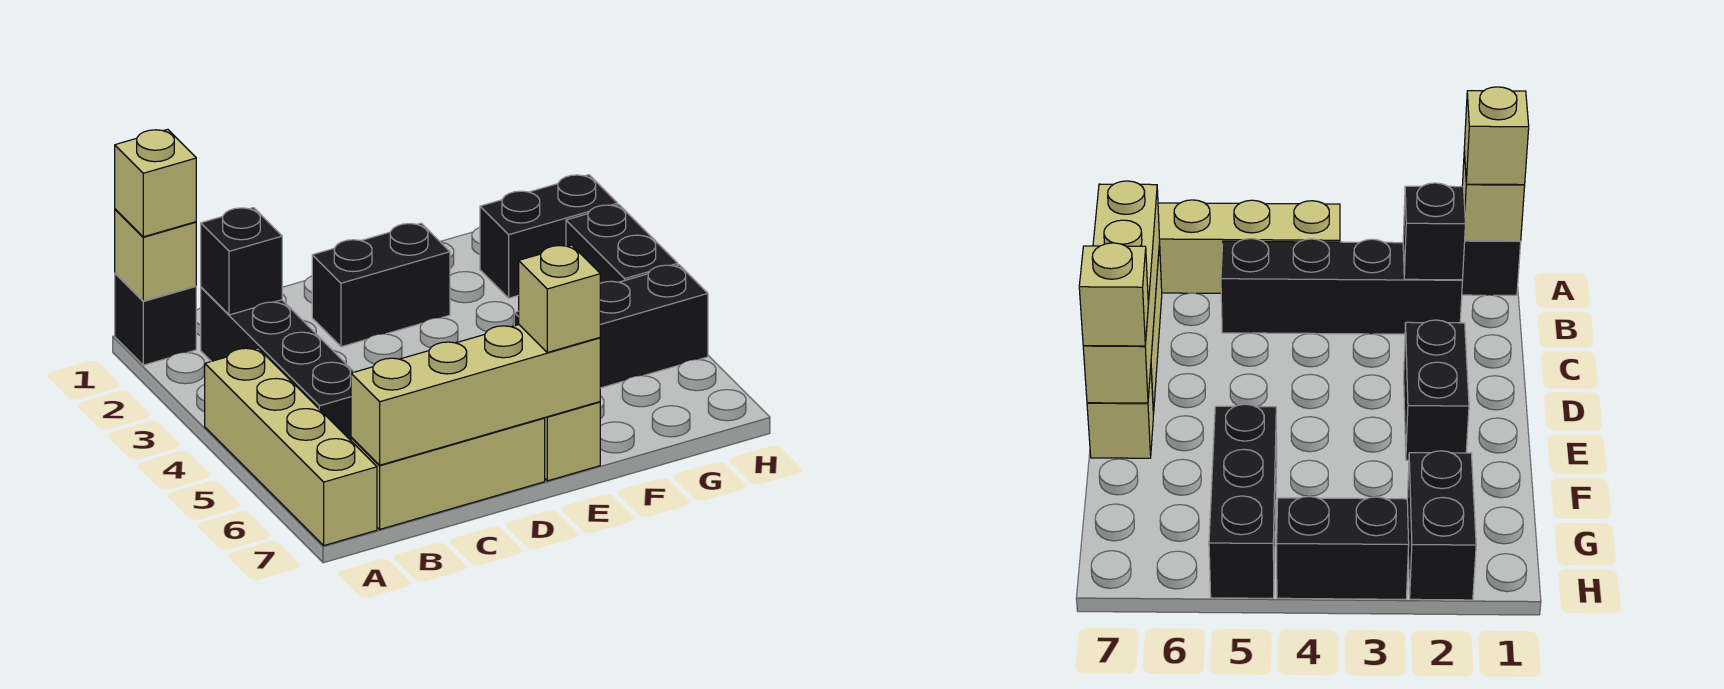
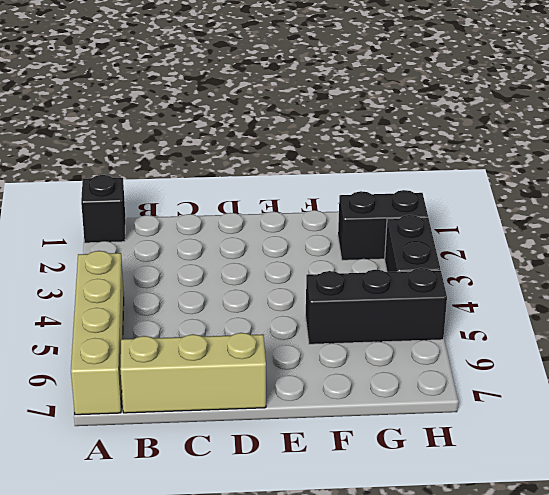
none -> black brick B2:B5 level 1
none -> black brick D2:E2 level 1
none -> tan brick E7 level 1

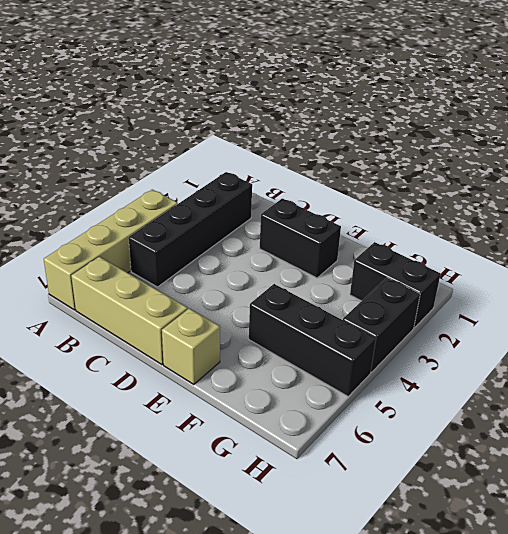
none -> black brick A1 level 1
none -> tan brick A1 level 2
none -> black brick B2 level 2

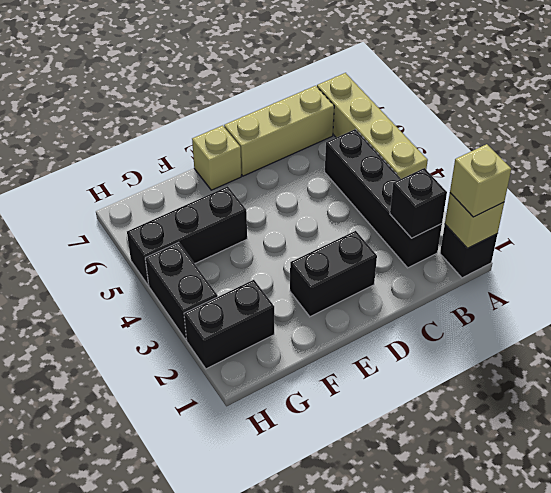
none -> tan brick B7:E7 level 2
none -> tan brick E7 level 3

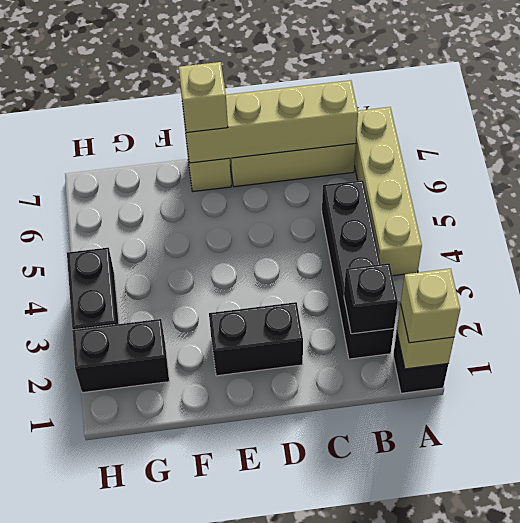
none -> black brick F5:H5 level 1

